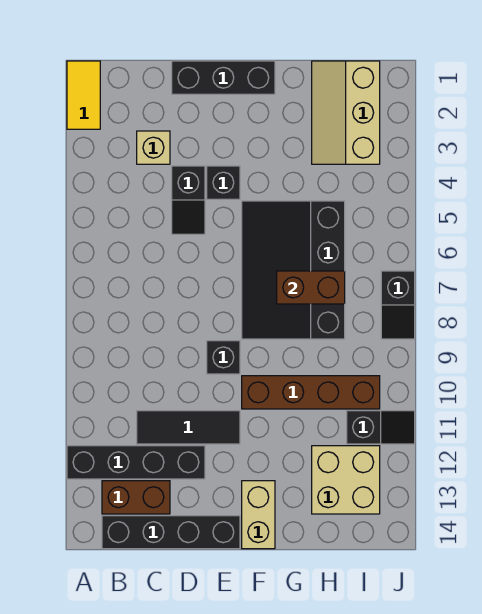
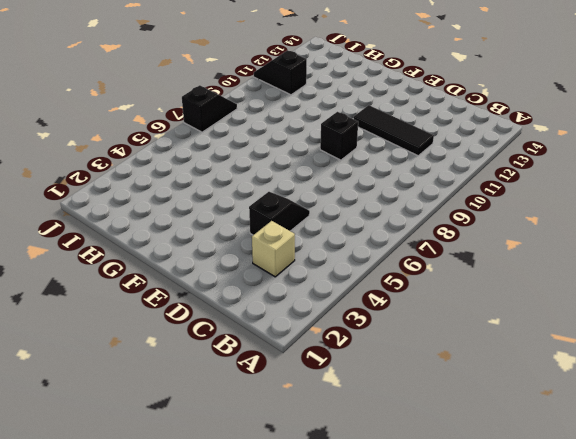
none -> yellow tile A1:A2 level 1
none -> black brick A12:D12 level 1
none -> brown brick B13:C13 level 1

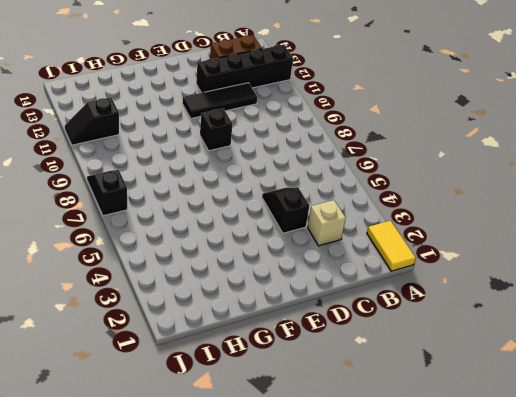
none -> black brick B14:E14 level 1
none -> black brick D1:F1 level 1
none -> black brick E4 level 1

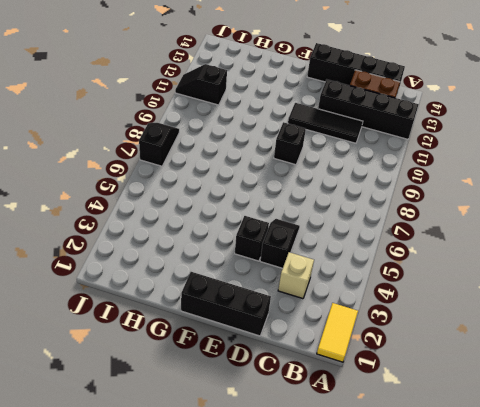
none -> black slope F5:H8 level 1 top H
none -> brown brick F10:I10 level 1
none -> tan brick F13:F14 level 1

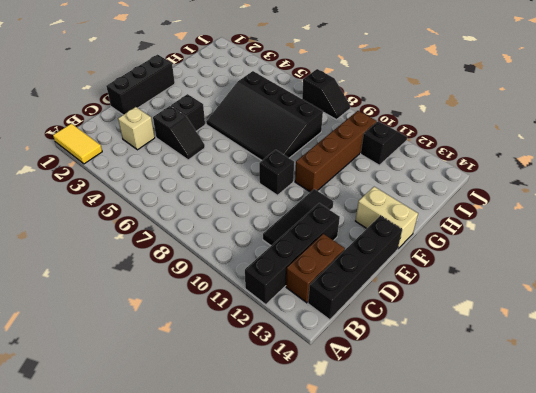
none -> tan slope H1:I3 level 1 top I
none -> tan brick H12:I13 level 1
none -> brown brick G7:H7 level 2

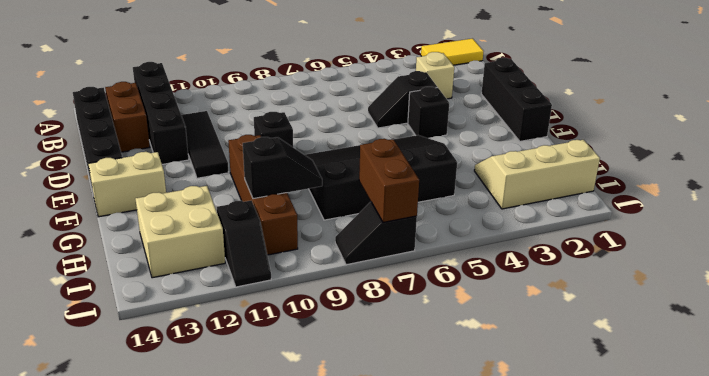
black slope H9:H10 level 2 top 10 -> none
brown brick I7:J7 level 2 -> brown brick G7:H7 level 2

